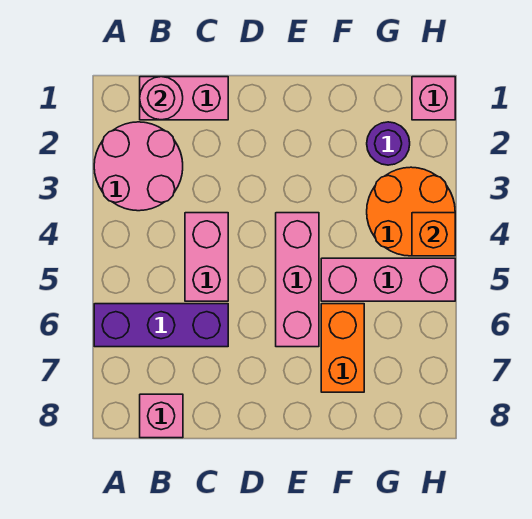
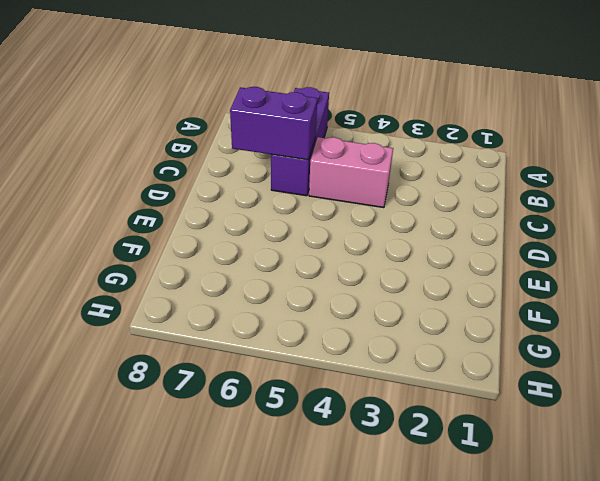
purple brick C6:C7 level 2 -> none
none -> pink round brick A2:B3 level 1
none -> pink brick B1:C1 level 1
none -> pink brick B8 level 1

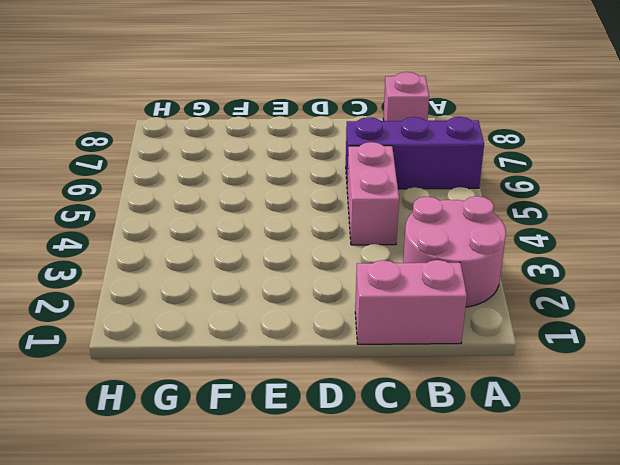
none -> pink brick E4:E6 level 1
none -> pink brick F5:H5 level 1
none -> orange brick F6:F7 level 1

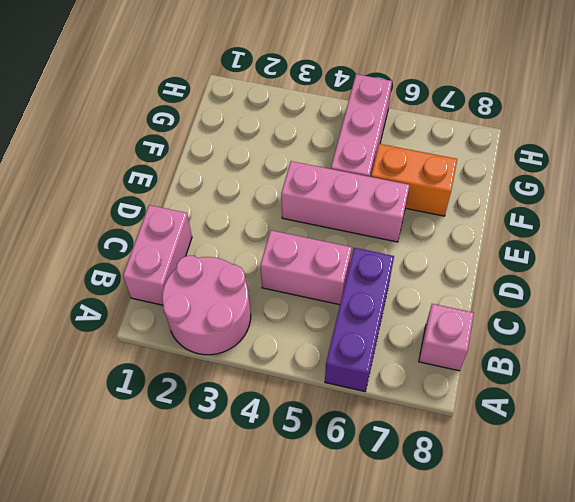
none -> purple round brick G2 level 1
none -> orange round brick G3:H4 level 1
none -> pink brick H1 level 1

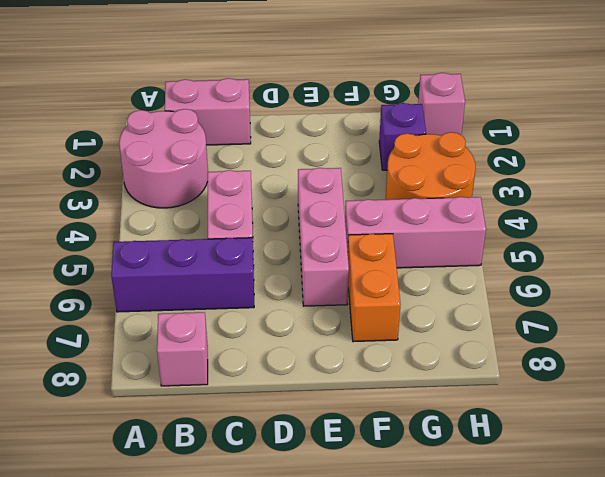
purple brick G2 level 1 -> purple round brick G2 level 1
none -> pink round brick B1 level 2
none -> orange brick H4 level 2

